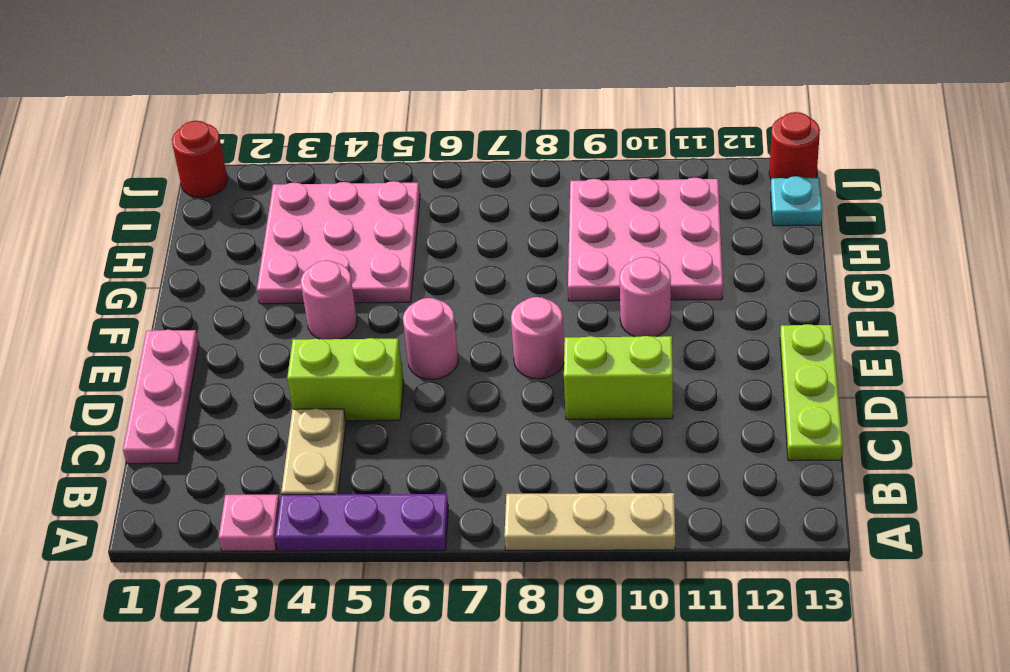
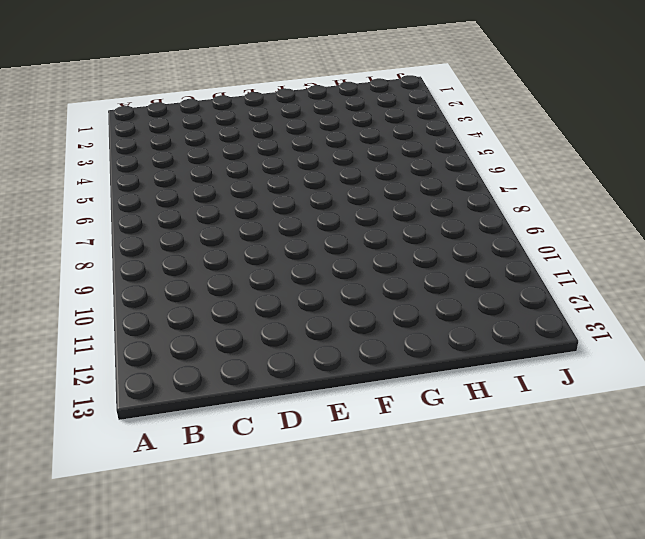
none -> pink plate A3 level 1
none -> purple plate A4:A6 level 1
none -> tan plate A8:A10 level 1

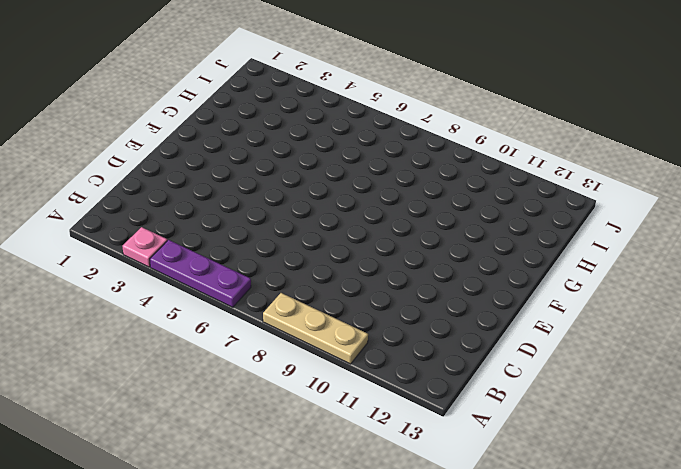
none -> tan plate B4:C4 level 1
none -> pink plate C1:E1 level 1
none -> lime plate C13:E13 level 1

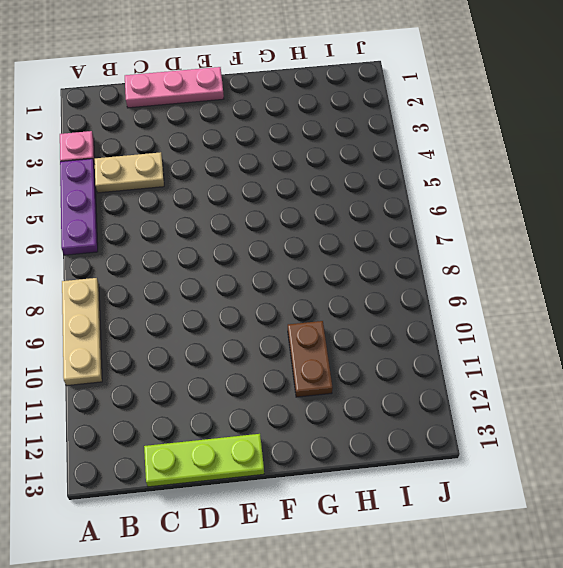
brown plate G10:G11 level 1 -> pink plate G9:I11 level 1
none -> lime brick D4:D5 level 1
none -> lime brick D9:D10 level 1
none -> pink round brick E6 level 1

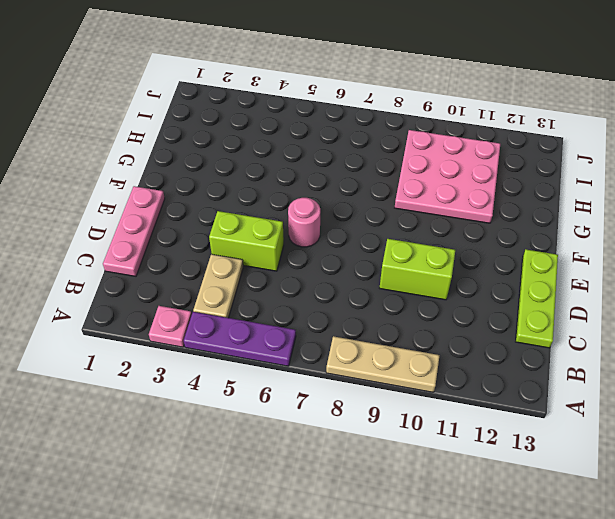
none -> pink round brick E8 level 1
none -> pink round brick F4 level 1
none -> pink round brick F10 level 1

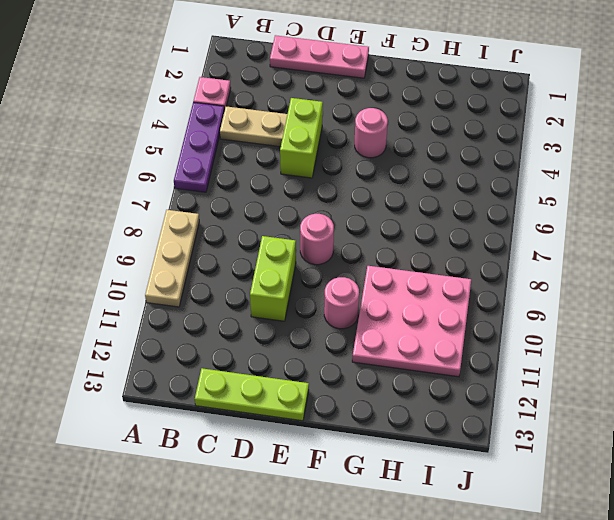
none -> pink round brick E6 level 1
none -> pink plate G3:I5 level 1
none -> cyan plate I13 level 1

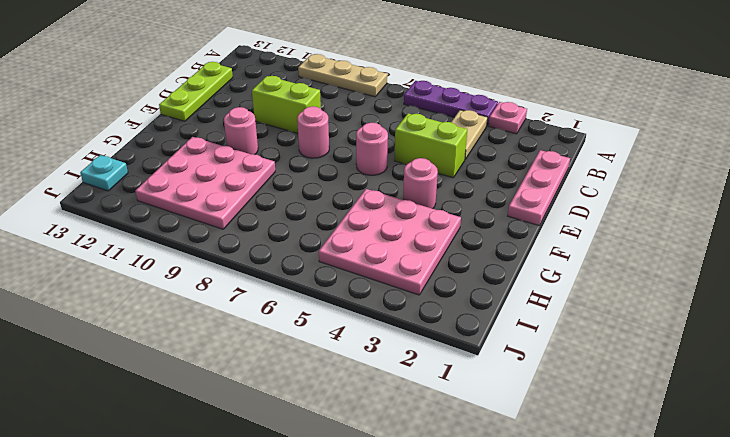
none -> red round brick J1 level 1
none -> red round brick J13 level 1

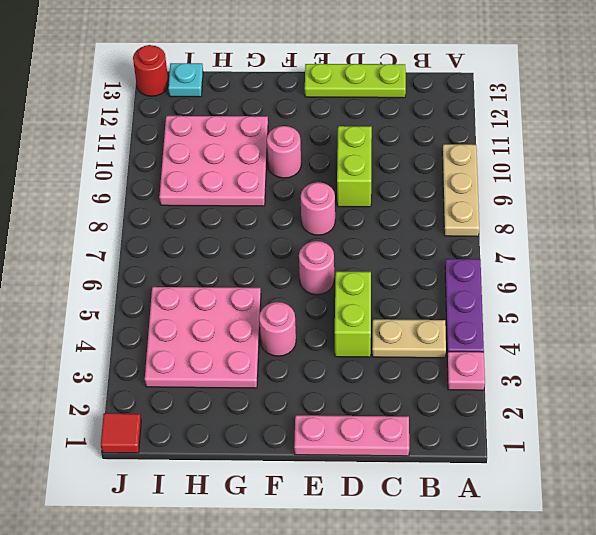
red tile J1 level 1 -> red round brick J1 level 1

